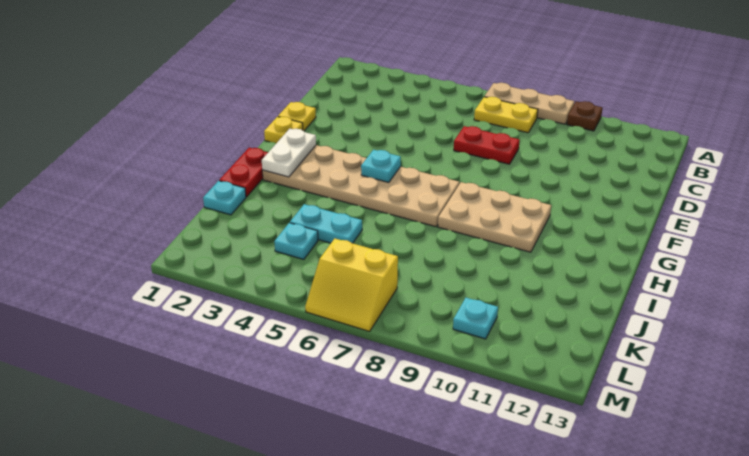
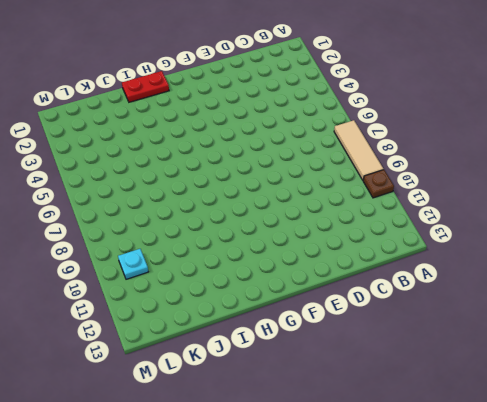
tan tile A7:A9 level 1 -> tan plate A7:A9 level 1
none -> yellow plate B7:B8 level 1
none -> red plate D7:D8 level 1
none -> yellow plate E1 level 1

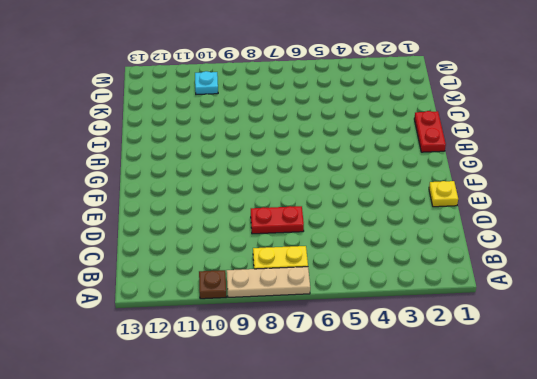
none -> yellow plate F1 level 1
none -> tan plate G2:H7 level 1
none -> tan plate G8:H10 level 1

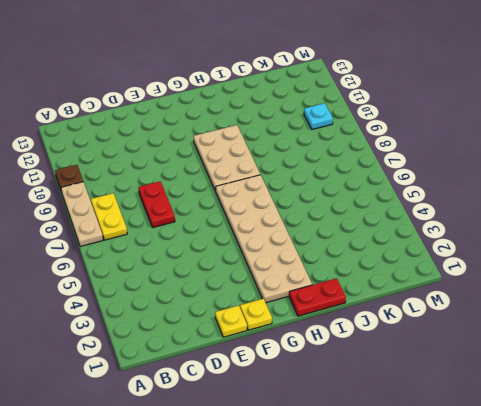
none -> cyan plate J1 level 1
none -> cyan plate J4:J5 level 1
none -> cyan plate K4 level 1

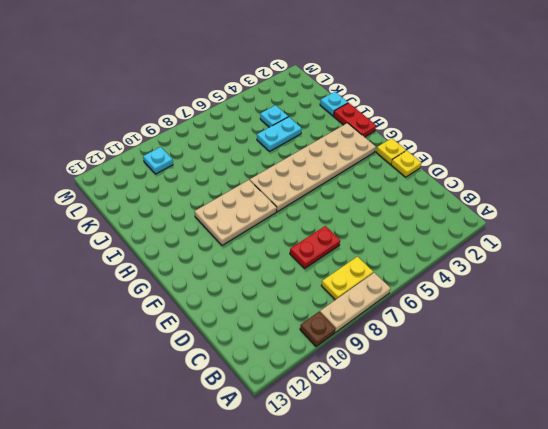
none -> yellow slope L6:M7 level 1 top L
none -> white plate G2:H2 level 2
none -> cyan plate G5 level 2

